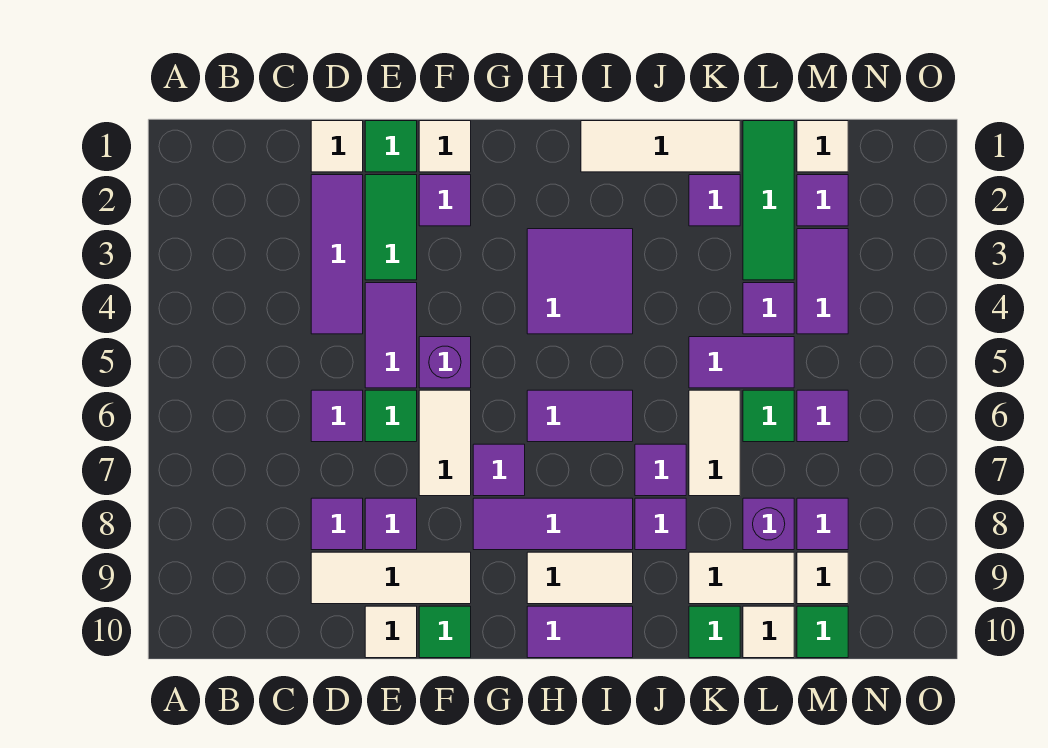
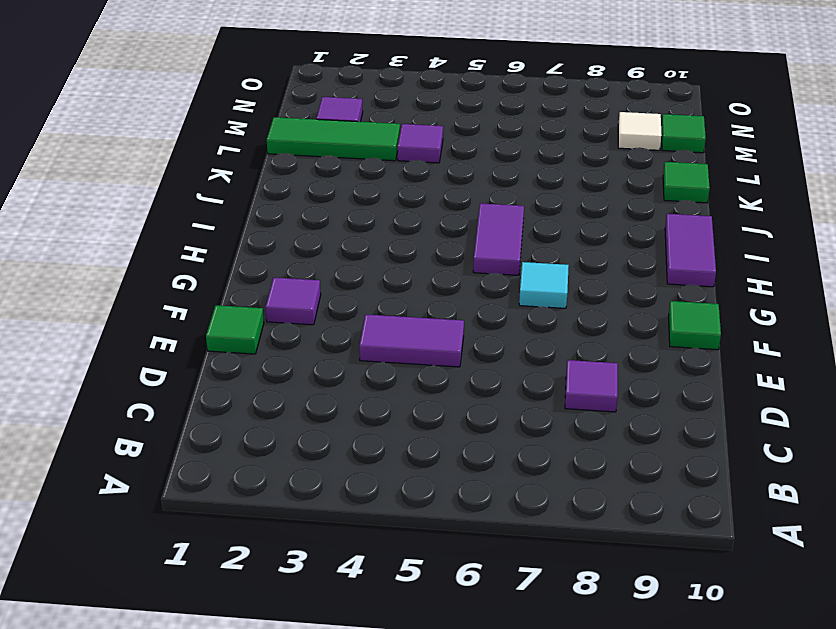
cyan tile G7 level 1 -> purple tile G7 level 1
none -> white tile D1 level 1
none -> purple tile D2:D4 level 1
none -> purple tile D6 level 1
none -> white tile D9:F9 level 1

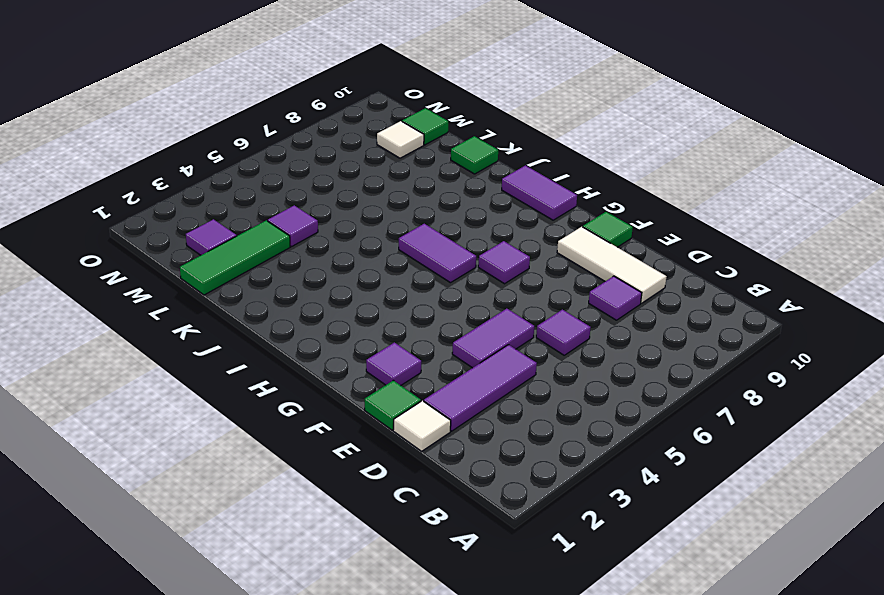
none -> green tile E2:E3 level 1
none -> green tile E6 level 1
none -> purple tile E8 level 1
none -> white tile E10 level 1

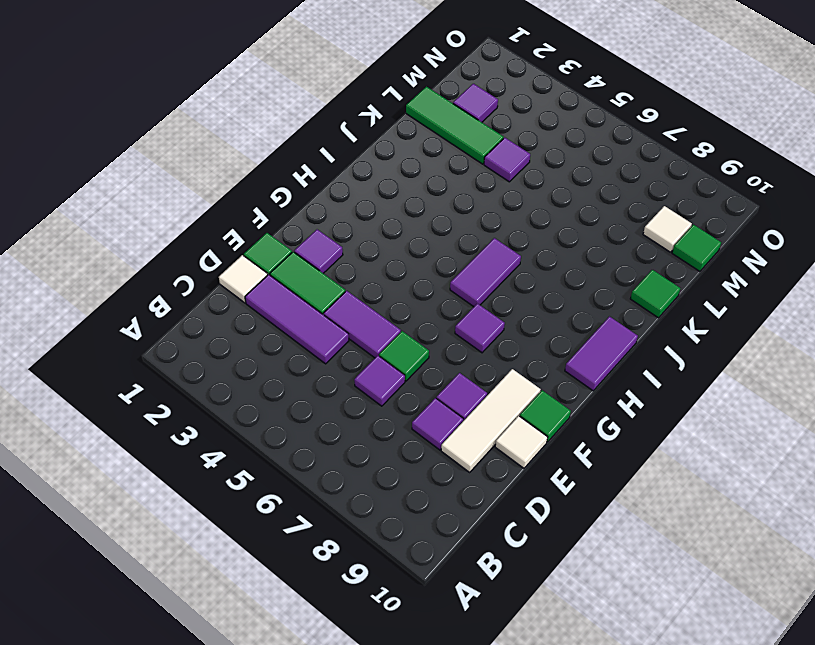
none -> white tile F1 level 1
none -> purple brick F5 level 1
none -> white tile F6:F7 level 1
none -> purple tile G8:I8 level 1

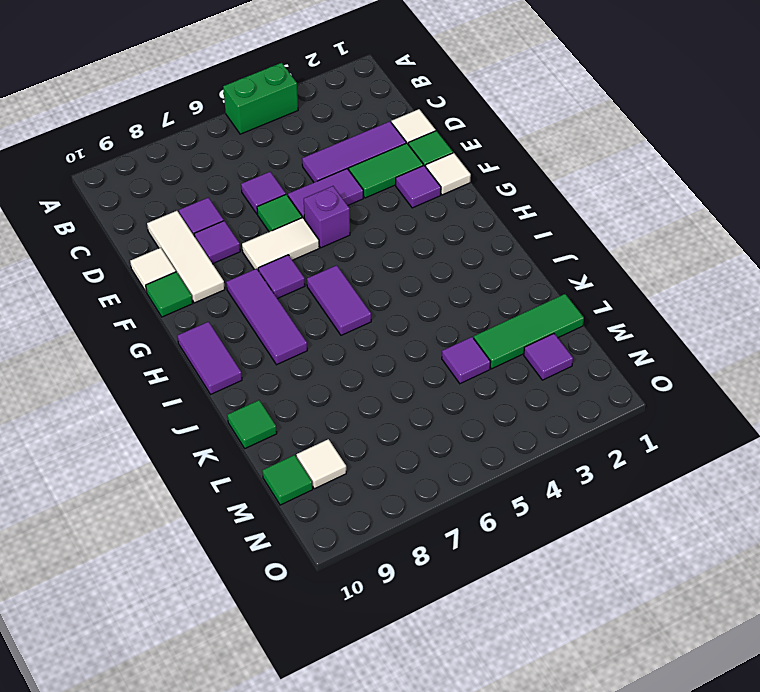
green brick A4:A5 level 1 -> none
none -> purple tile H3:I4 level 1
none -> white tile H9:I9 level 1
none -> white tile I1:K1 level 1
none -> purple tile J7 level 1

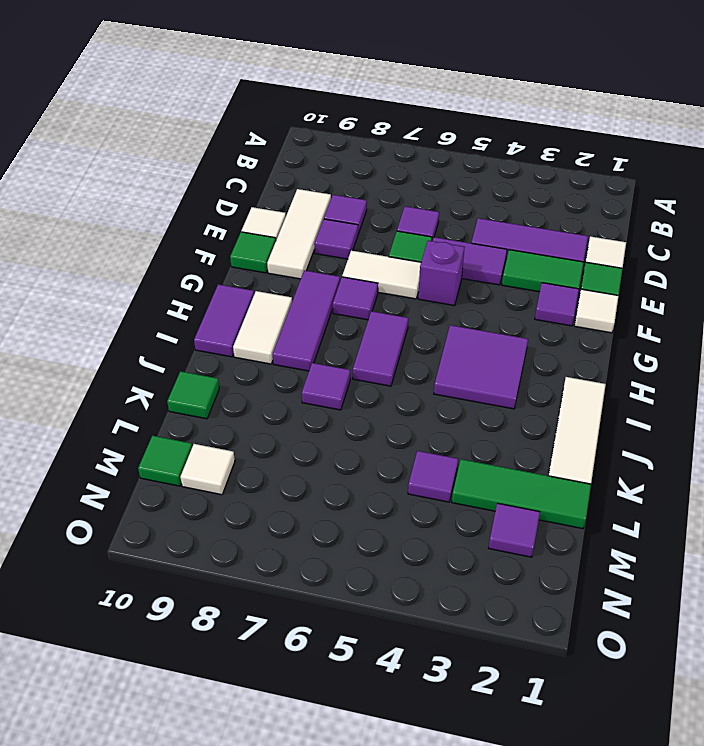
none -> purple tile J8 level 1
none -> purple tile K2 level 1
none -> purple tile K5:L5 level 1
none -> white tile K6:K7 level 1

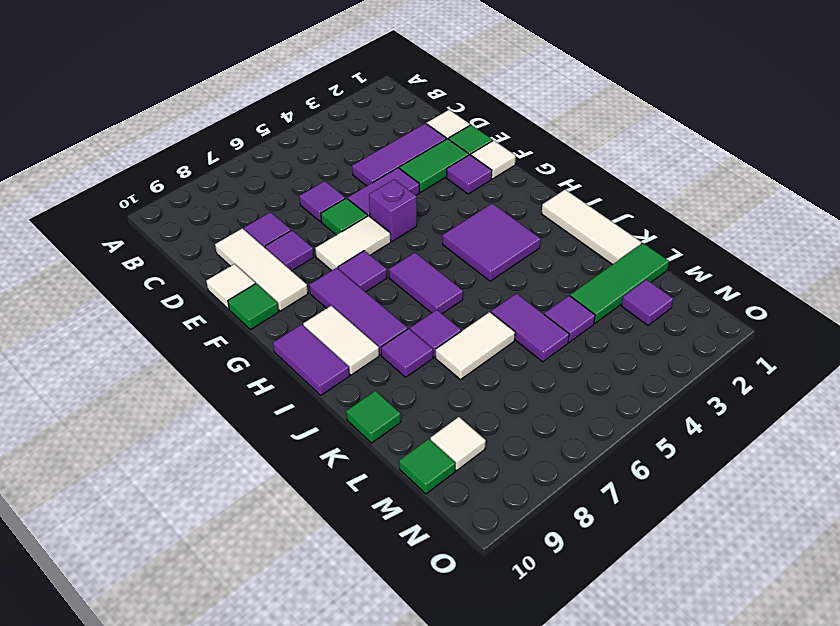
none -> purple tile K2 level 1
none -> white tile K9:L9 level 1
none -> green tile L6 level 1
none -> purple brick L8 level 1

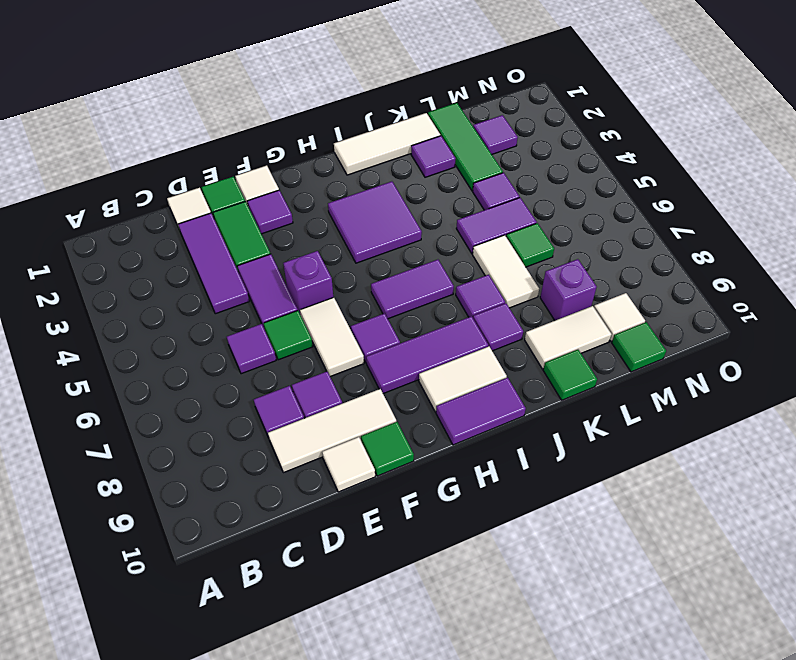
none -> white tile L10 level 1
none -> white tile M1 level 1
none -> purple tile M3:M4 level 1
none -> purple tile M6 level 1

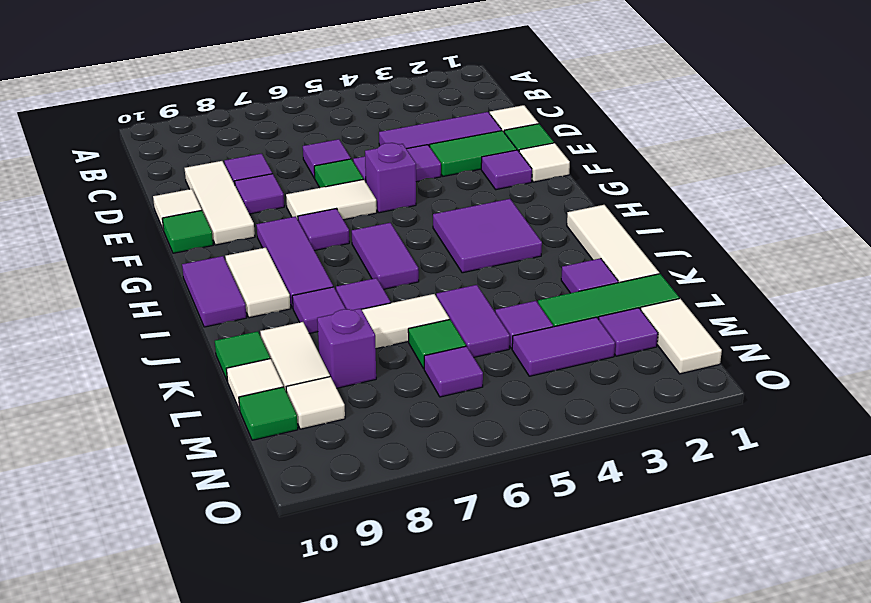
white tile M1:N1 level 1 -> white tile M1 level 1
none -> purple tile M8 level 1

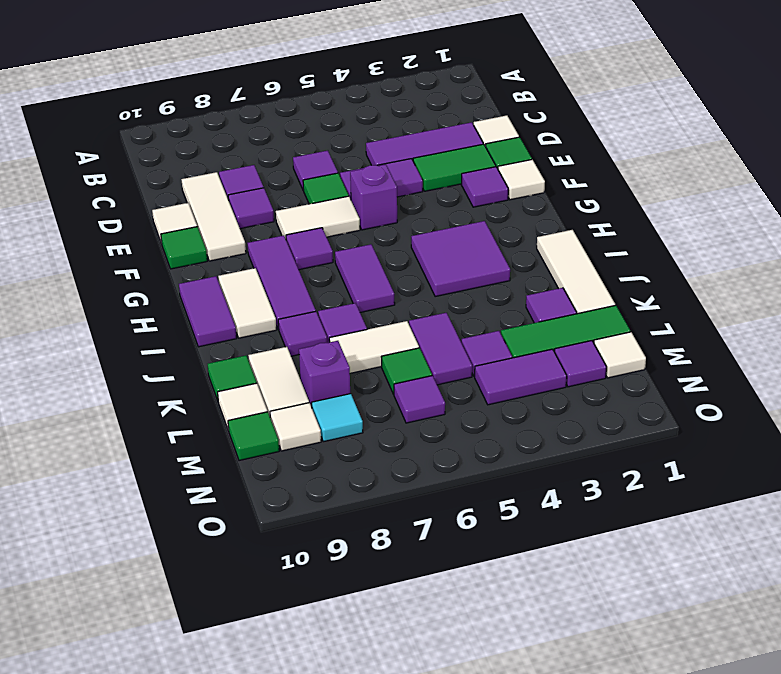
cyan tile M8 level 1 -> purple tile M8 level 1

